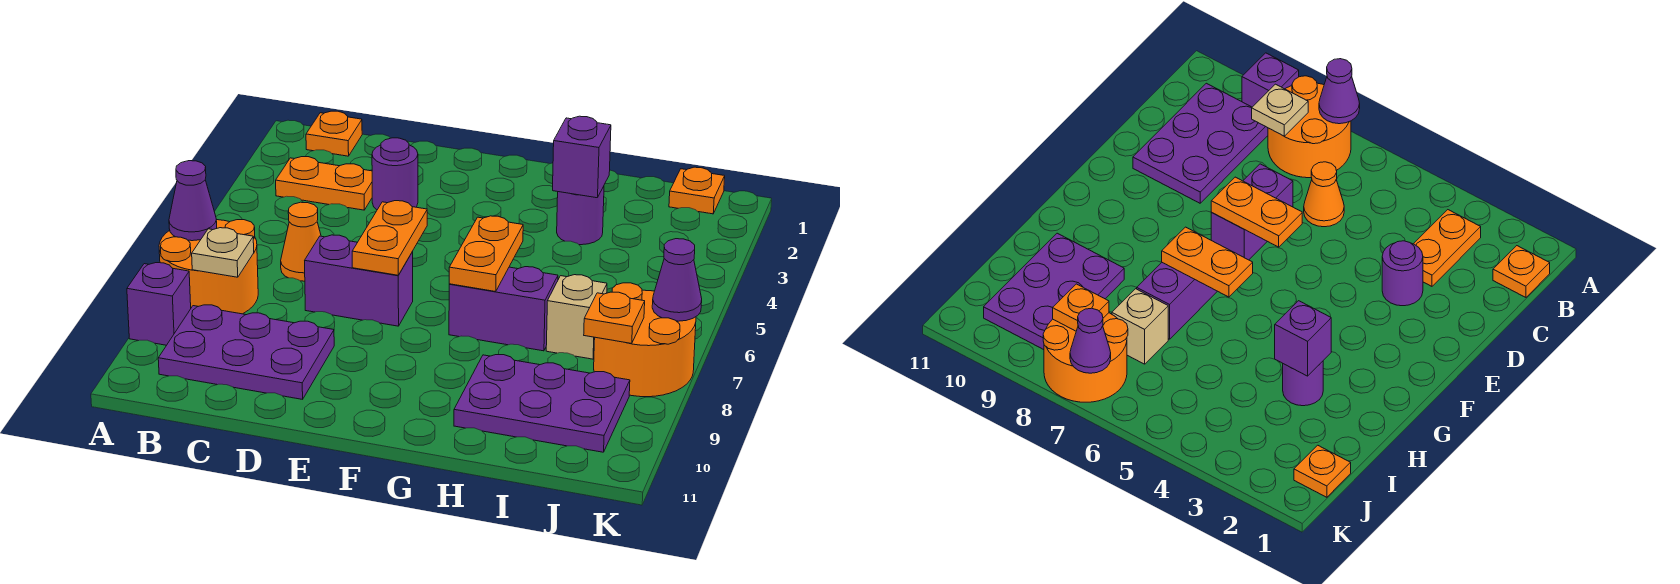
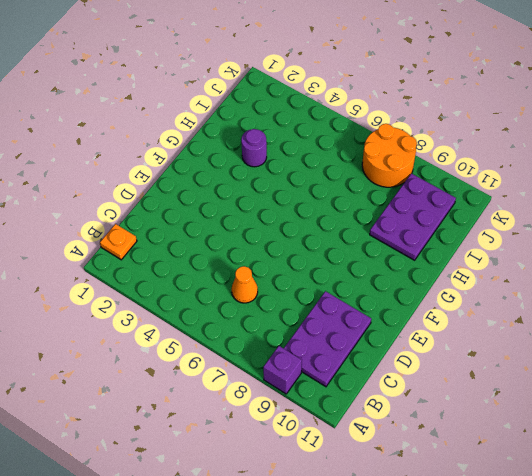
none -> orange round brick A7:B8 level 1
none -> orange plate B3:C3 level 1
none -> purple round brick D3 level 1

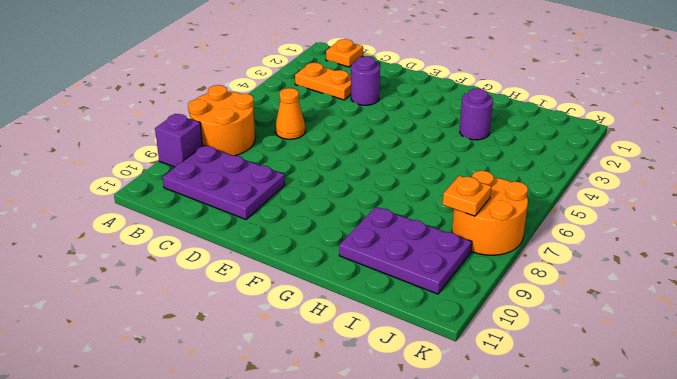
none -> purple brick D7:E7 level 1
none -> purple brick G7:H7 level 1
none -> tan brick I7 level 1

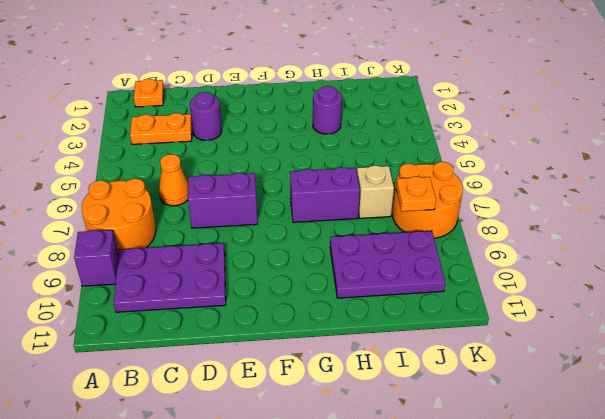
none -> orange plate J1 level 1
none -> purple cone A7 level 2
none -> tan plate B8 level 2

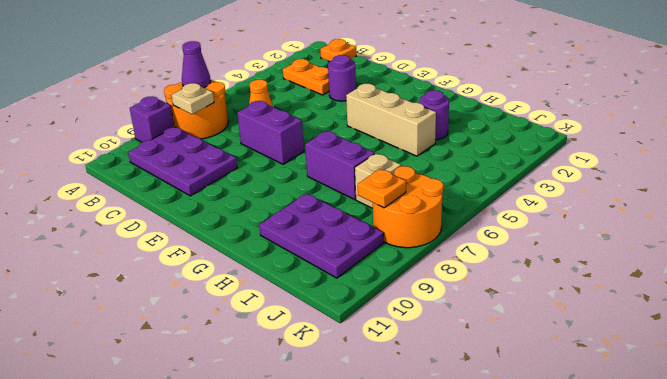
tan brick F4:H4 level 1 -> none
none -> orange plate J1 level 1
none -> orange plate E6:E7 level 2
none -> orange plate G6:G7 level 2

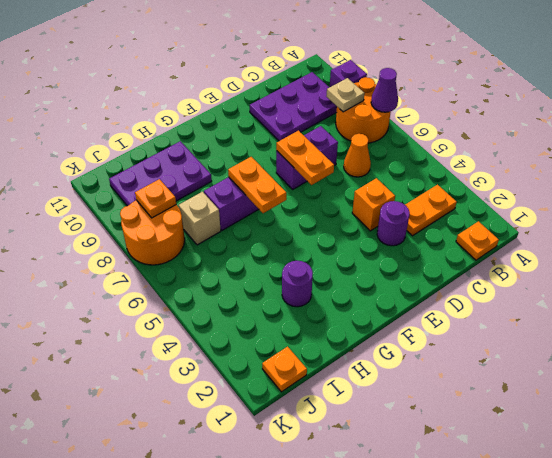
orange brick D4 level 1 -> none
none -> purple brick H3 level 2
none -> purple cone K7 level 2

